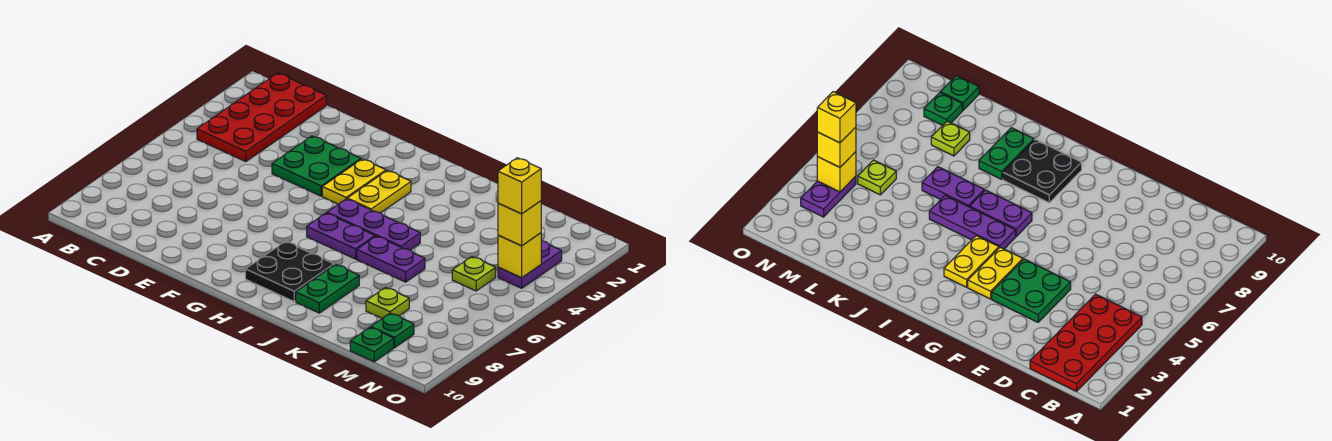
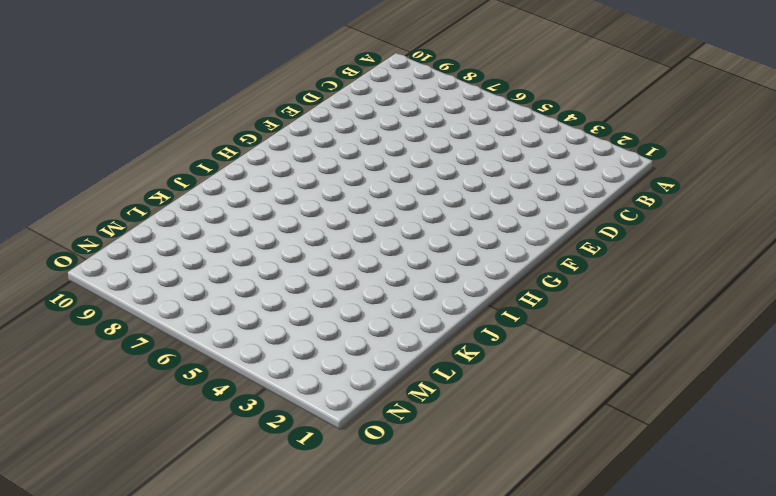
none -> red plate B1:C4 level 1
none -> green plate E3:F4 level 1
none -> yellow plate G3:G4 level 1

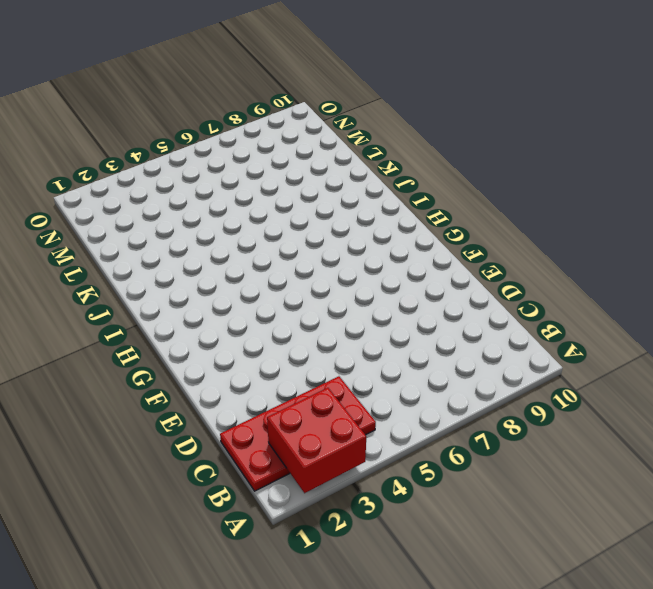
red brick A2:B3 level 2 -> none
none -> green plate E3:F4 level 1
none -> yellow plate G3:G4 level 1
none -> yellow plate H3:H4 level 1

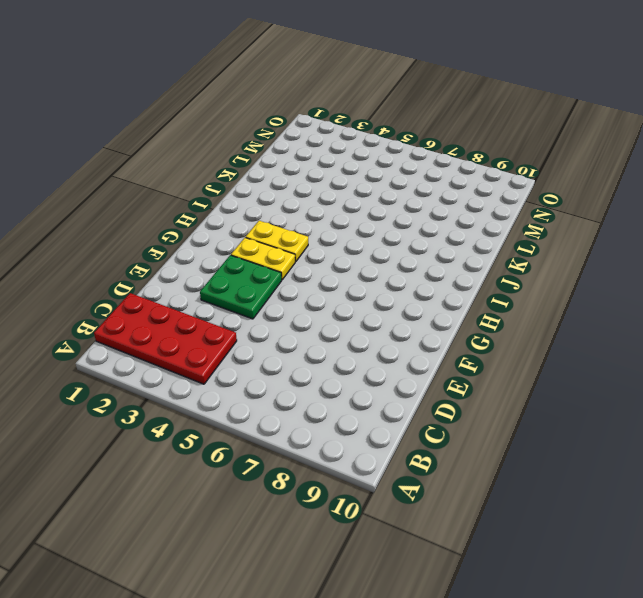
none -> purple plate H5:J5 level 1
none -> purple plate H6:I6 level 1
none -> black plate H8:I9 level 1

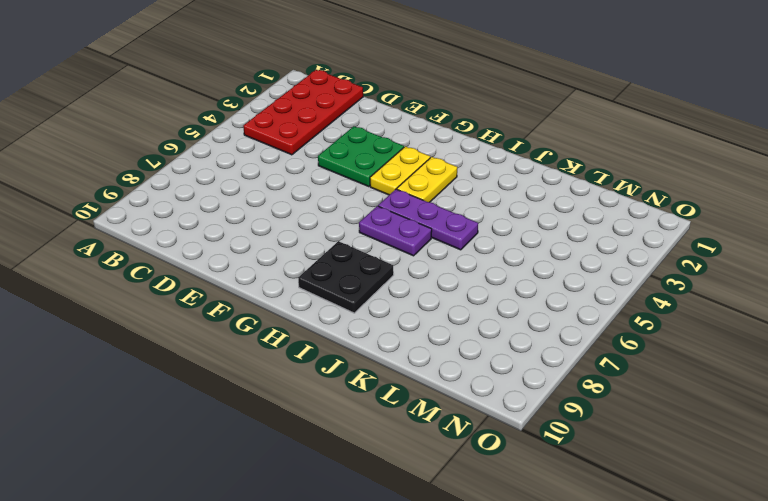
none -> purple plate J6:K6 level 1
none -> green plate J8:J9 level 1
none -> lime plate L8 level 1

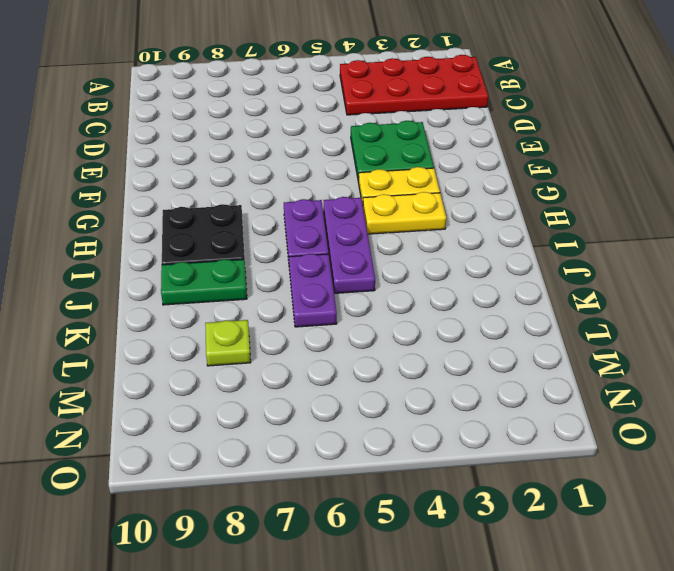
none -> lime plate M5 level 1
none -> green plate M9 level 1
none -> green plate M10 level 1

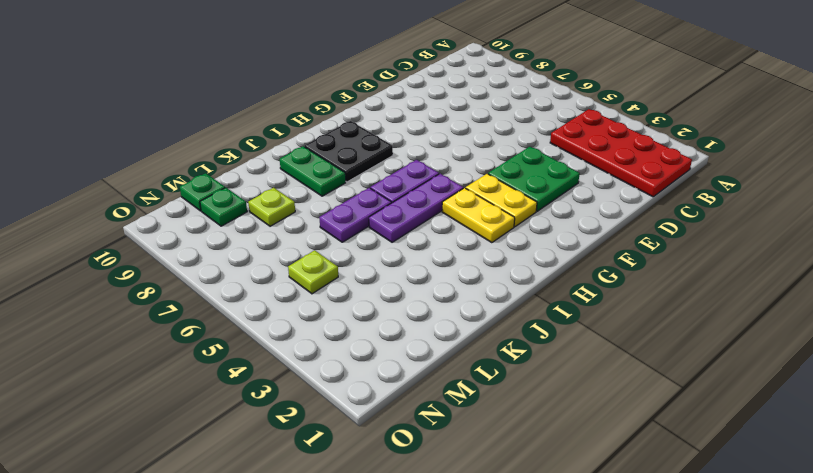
none -> purple plate N3:N4 level 1
none -> yellow brick N4 level 2
none -> yellow brick N4 level 3

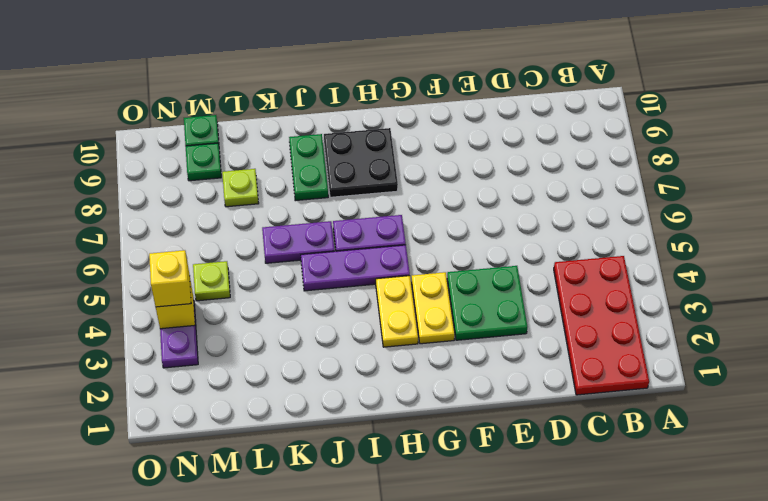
none -> yellow brick N4 level 4

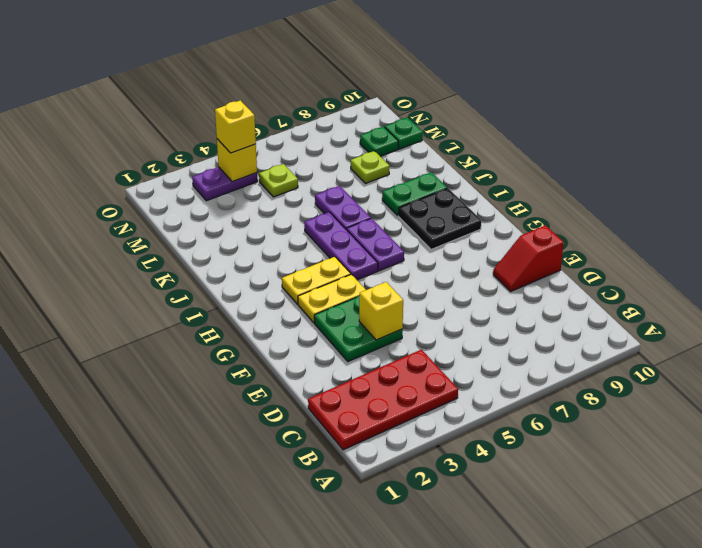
yellow brick E4 level 2 -> yellow brick N4 level 4
red slope E9:E10 level 1 top 10 -> none

